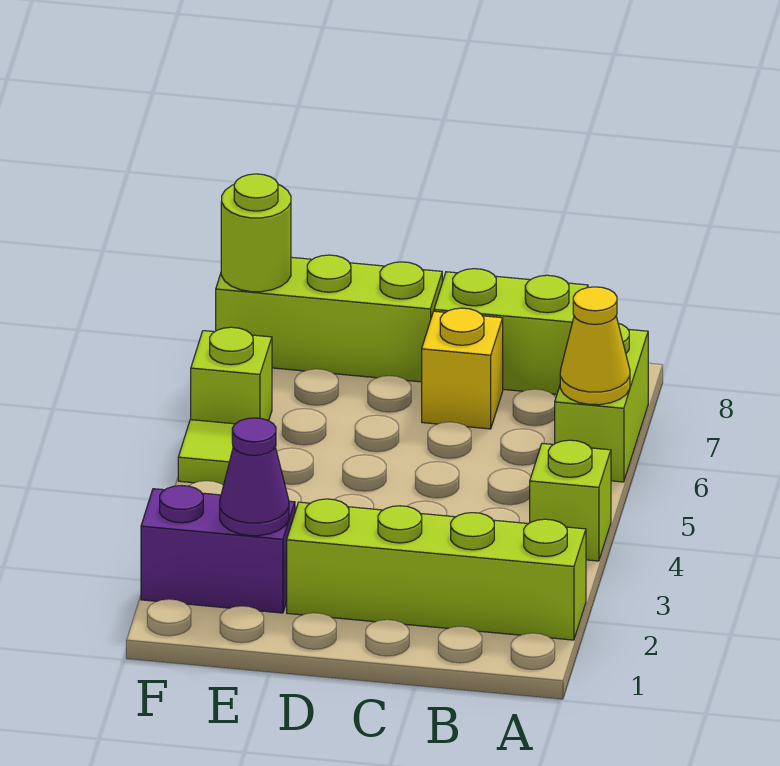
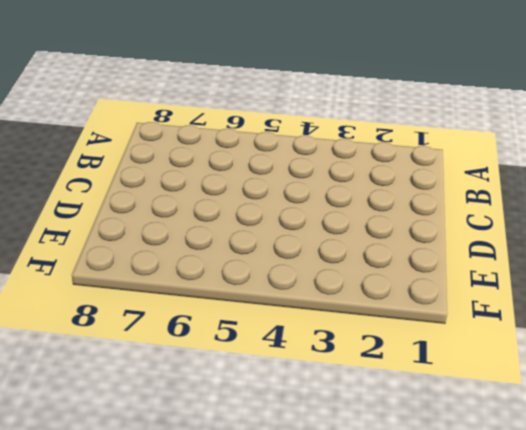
none -> lime brick A2:D2 level 1
none -> lime brick A4 level 1
none -> lime brick A6:A7 level 1

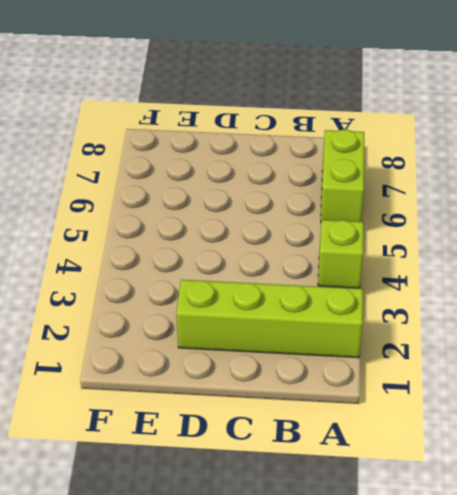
none -> lime brick B8:C8 level 1
none -> yellow brick C7 level 1
none -> lime brick D8:F8 level 1

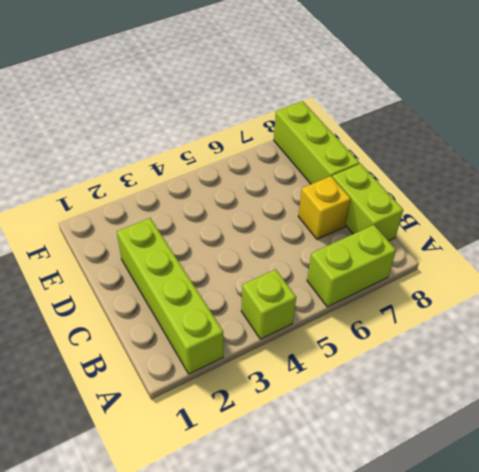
none -> purple brick E2:F2 level 1
none -> lime tile F5 level 1
none -> lime brick F6 level 1

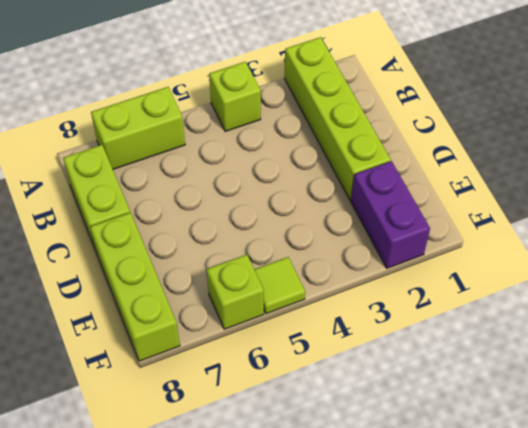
none -> yellow brick C7 level 1
none -> yellow cone A6 level 2
none -> purple cone E2 level 2

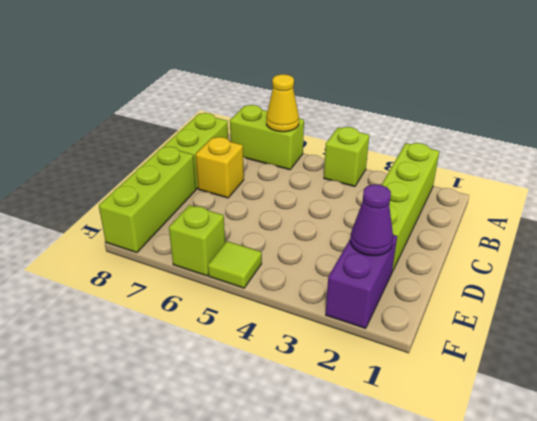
none -> lime round brick F8 level 2

